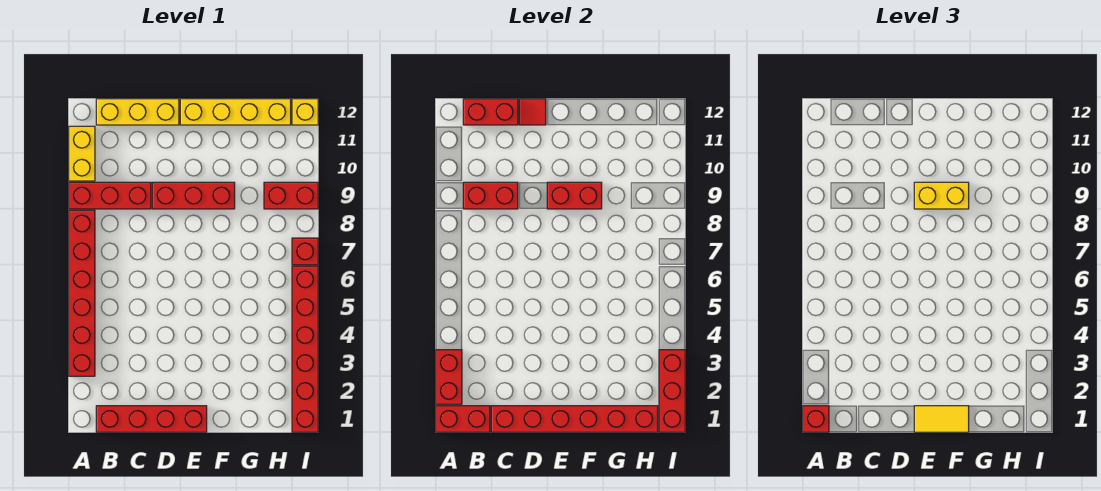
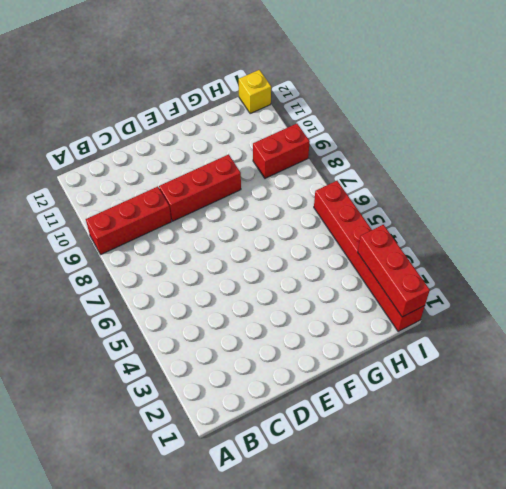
none -> red brick A3:A8 level 1
none -> yellow brick A10:A11 level 1
none -> red brick B1:E1 level 1

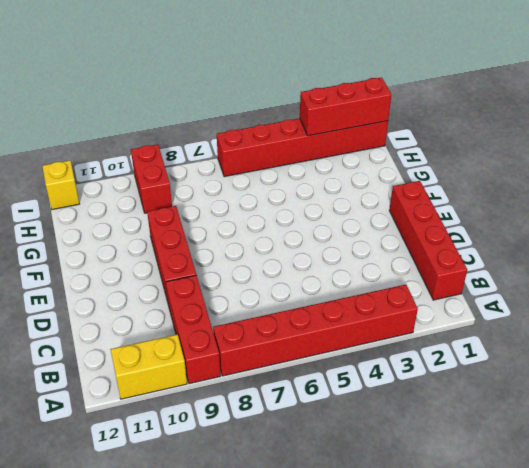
none -> yellow brick B12:D12 level 1
none -> yellow brick E12:H12 level 1
none -> red brick I7 level 1

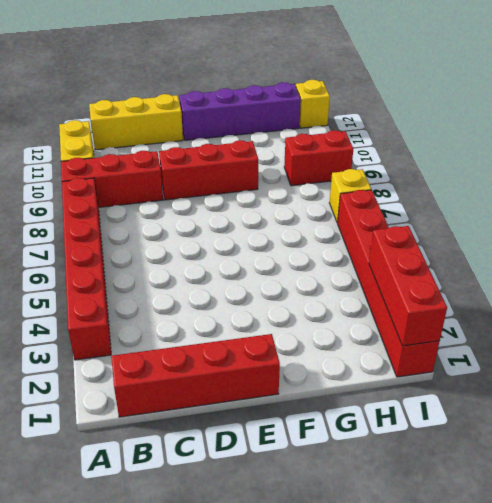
purple brick E12:H12 level 1 -> yellow brick E12:H12 level 1
yellow brick I7 level 1 -> red brick I7 level 1
none -> red brick A1:B1 level 2
none -> red brick A2:A3 level 2
none -> red brick B9:C9 level 2

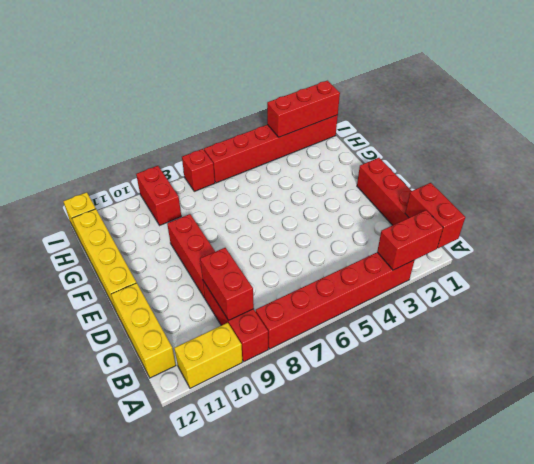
none -> red brick B12:C12 level 2
none -> red brick C1:H1 level 2
none -> red tile D12 level 2

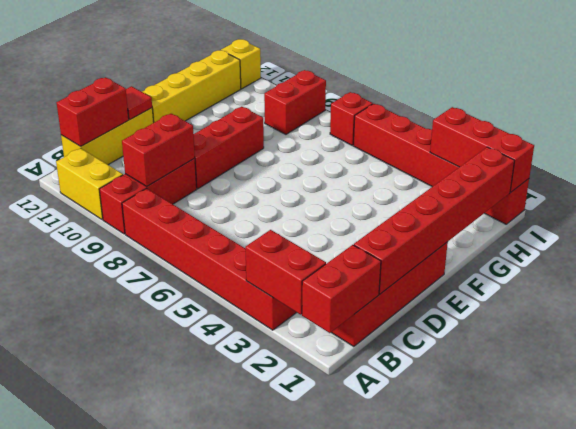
none -> red brick E9:F9 level 2
none -> red brick A1 level 3
none -> yellow tile E1:F1 level 3

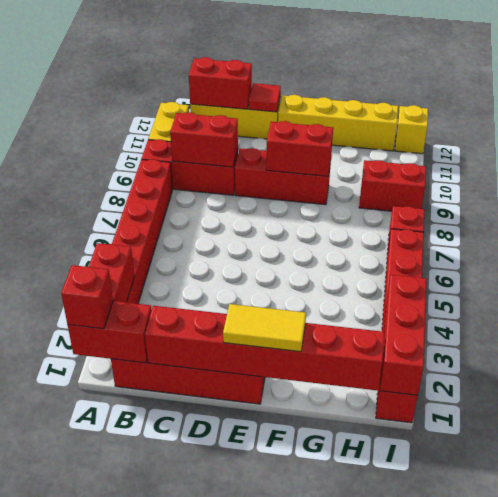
none -> yellow brick E9:F9 level 3

